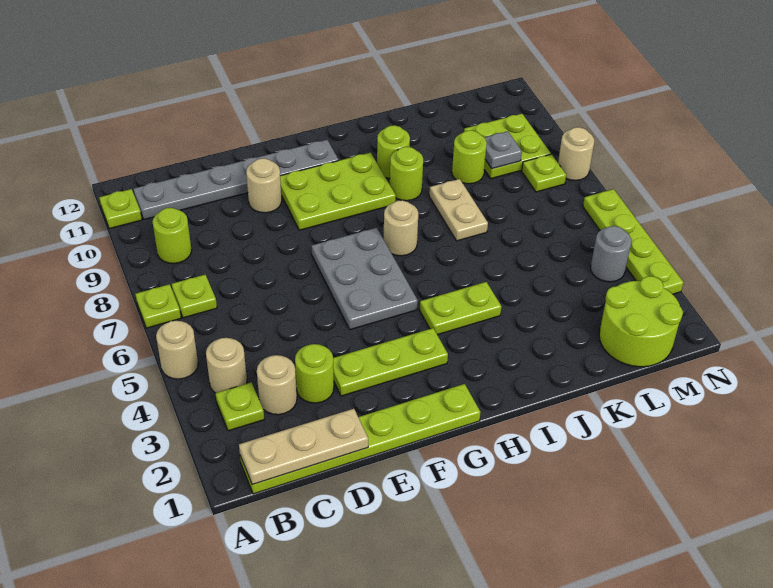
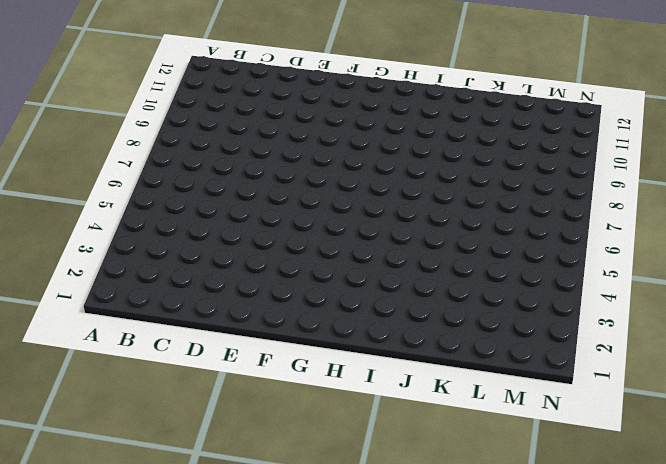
none -> tan round brick A5 level 1
none -> lime plate A7 level 1
none -> lime plate A11 level 1

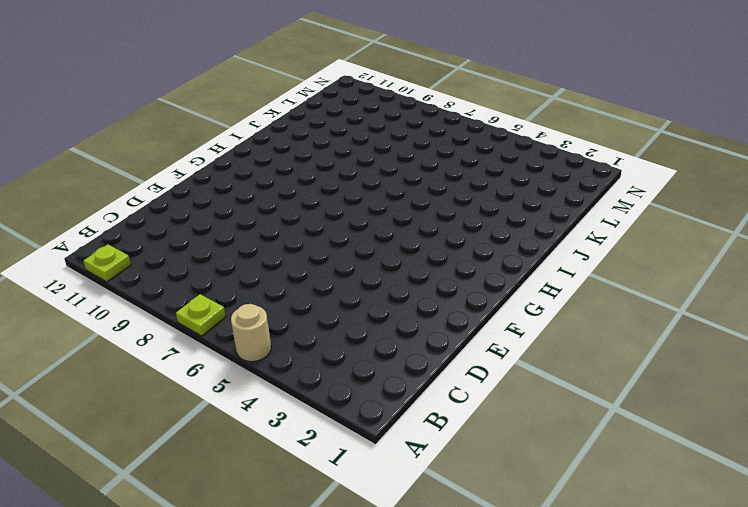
none -> lime plate B1:G1 level 1
none -> lime plate B3 level 1
none -> tan round brick B4 level 1

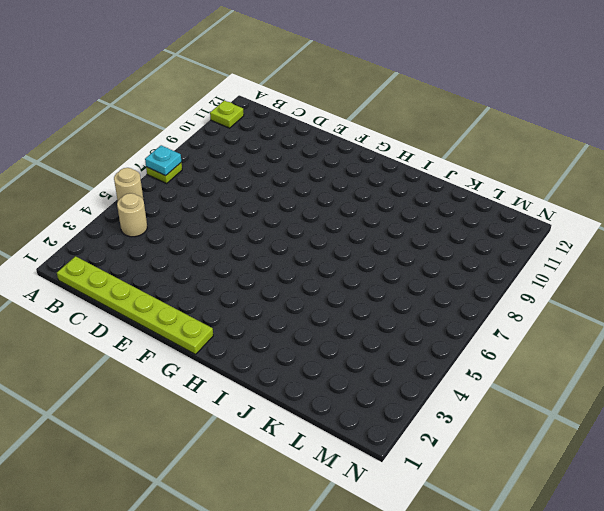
cyan plate A7 level 2 -> none
none -> lime plate B3 level 1
none -> lime plate B7 level 1
none -> lime round brick B9 level 1

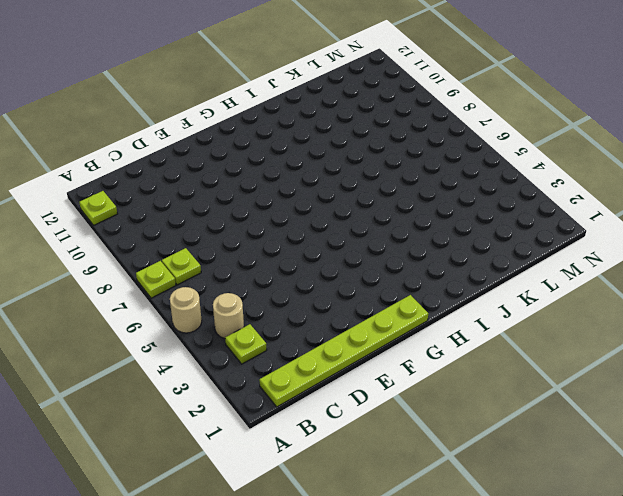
none -> lime round brick B9 level 1
none -> grey plate B11:G11 level 1
none -> tan round brick C3 level 1

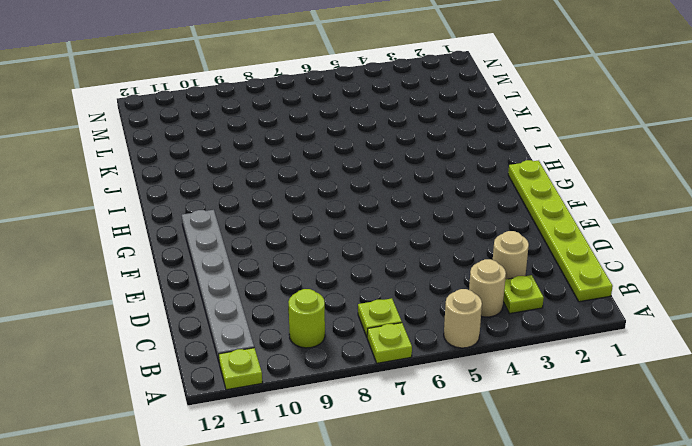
none -> lime round brick D3 level 1
none -> lime plate E3:G3 level 1
none -> tan round brick E10 level 1

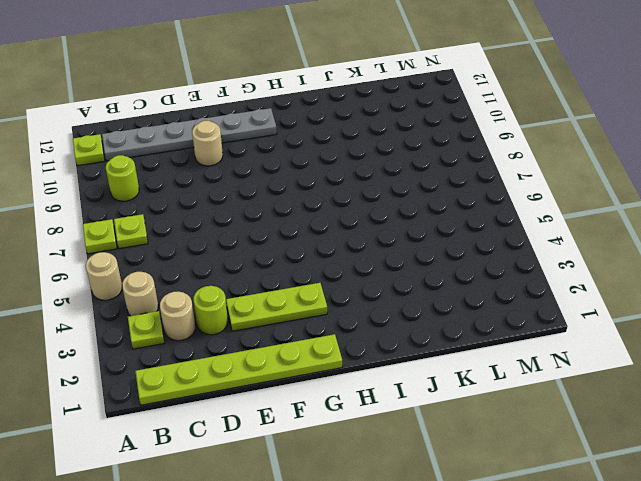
none -> grey plate F5:G7 level 1
none -> lime plate F9:H10 level 1
none -> lime plate H4:I4 level 1

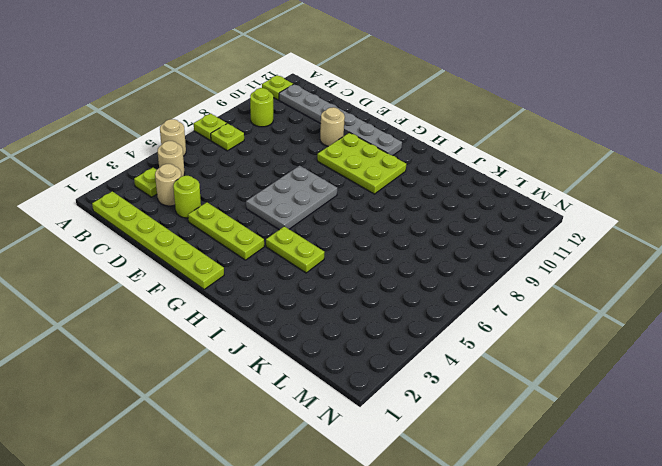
none -> tan round brick H7 level 1
none -> lime round brick I9 level 1
none -> lime round brick I10 level 1

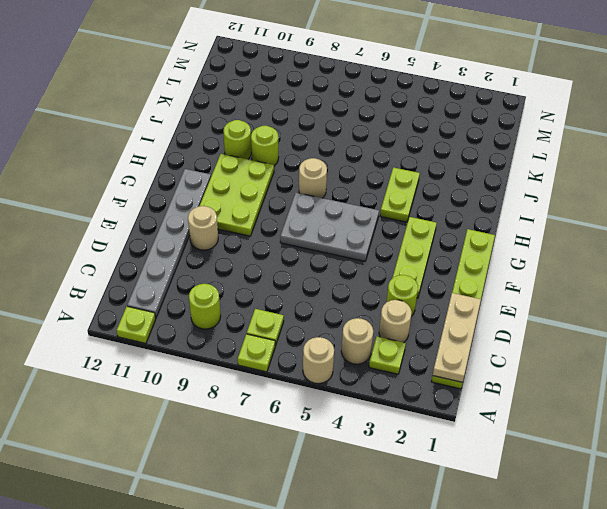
none -> tan plate J7:J8 level 1
none -> lime round brick K9 level 1
none -> lime round brick L1:M2 level 1

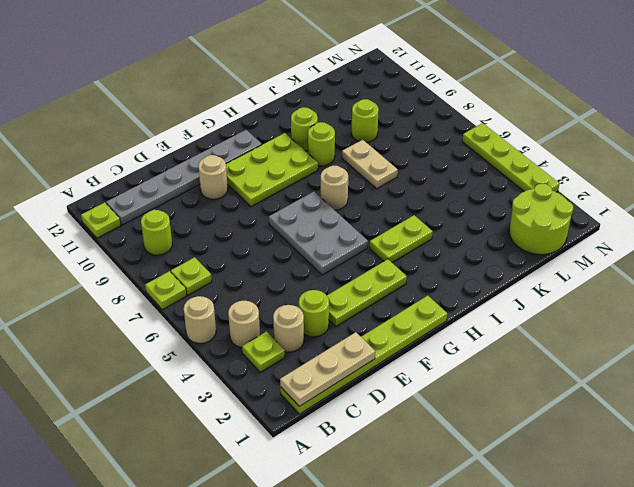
none -> lime plate L9:M10 level 1
none -> grey round brick M4 level 1
none -> lime plate M8 level 1

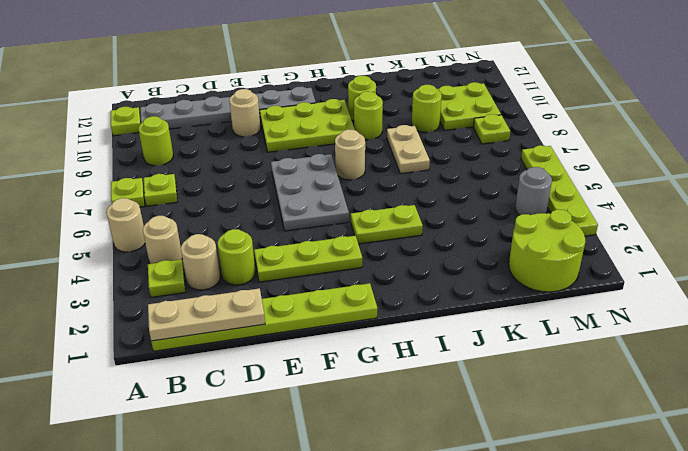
none -> tan round brick N8 level 1
none -> grey plate L9 level 2

